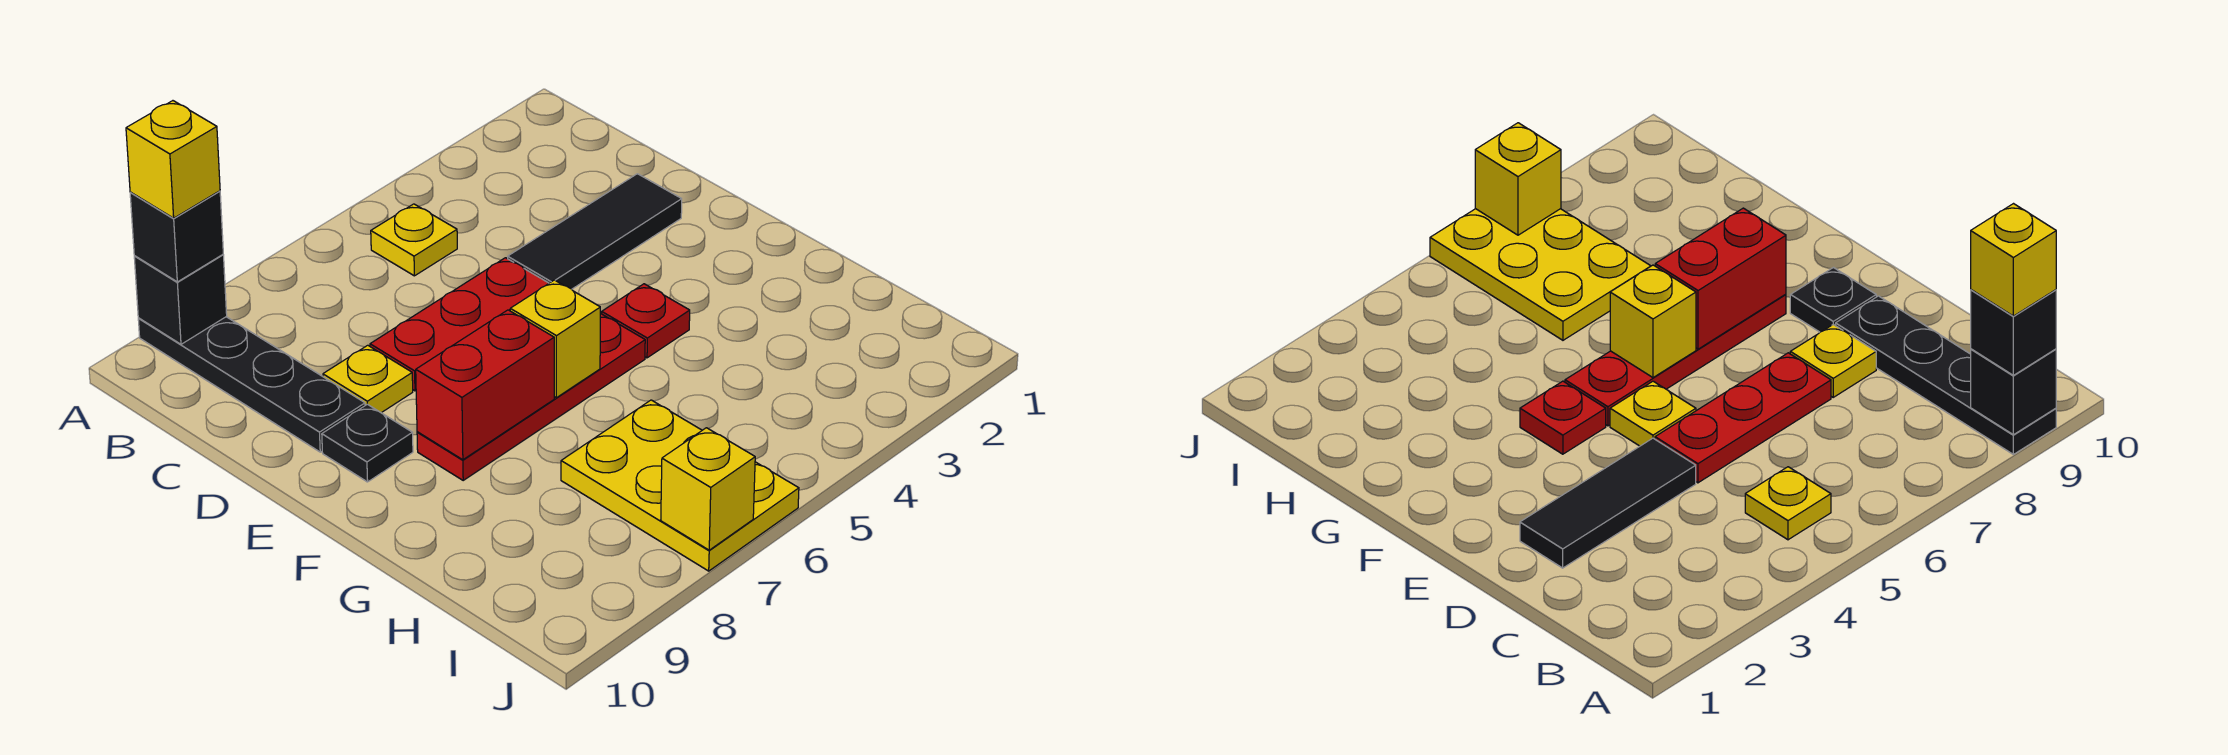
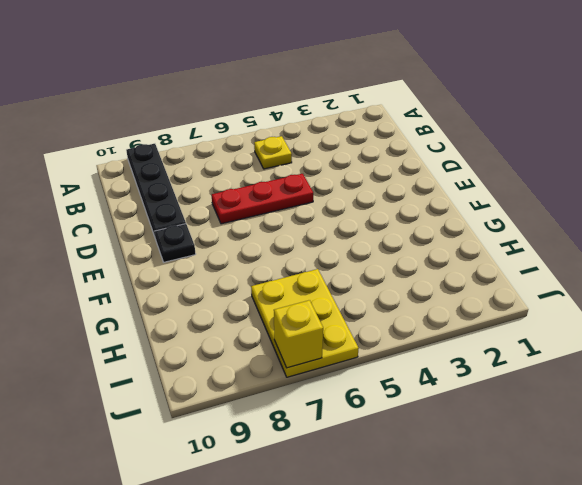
none -> black tile D2:D4 level 1
none -> yellow plate D8 level 1
none -> yellow plate E5 level 1

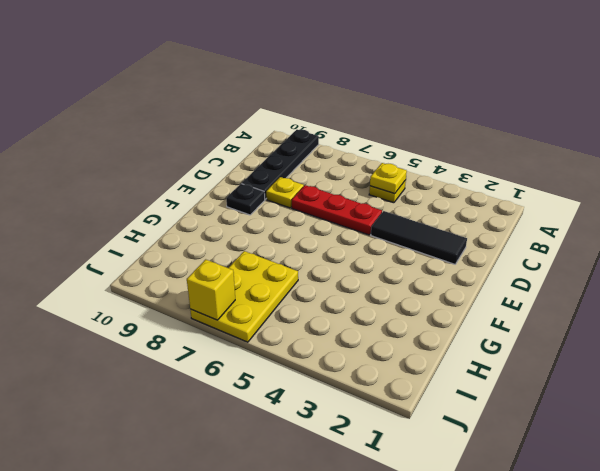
yellow plate B5 level 2 -> yellow plate E5 level 1
none -> red plate F4 level 1
none -> red plate F5:F8 level 1
none -> black brick A9 level 2

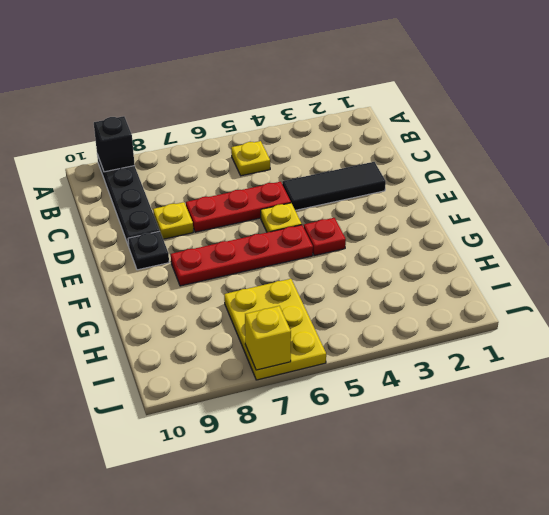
none -> yellow brick F6 level 2
none -> red brick F7:F8 level 2
none -> black brick A9 level 3

